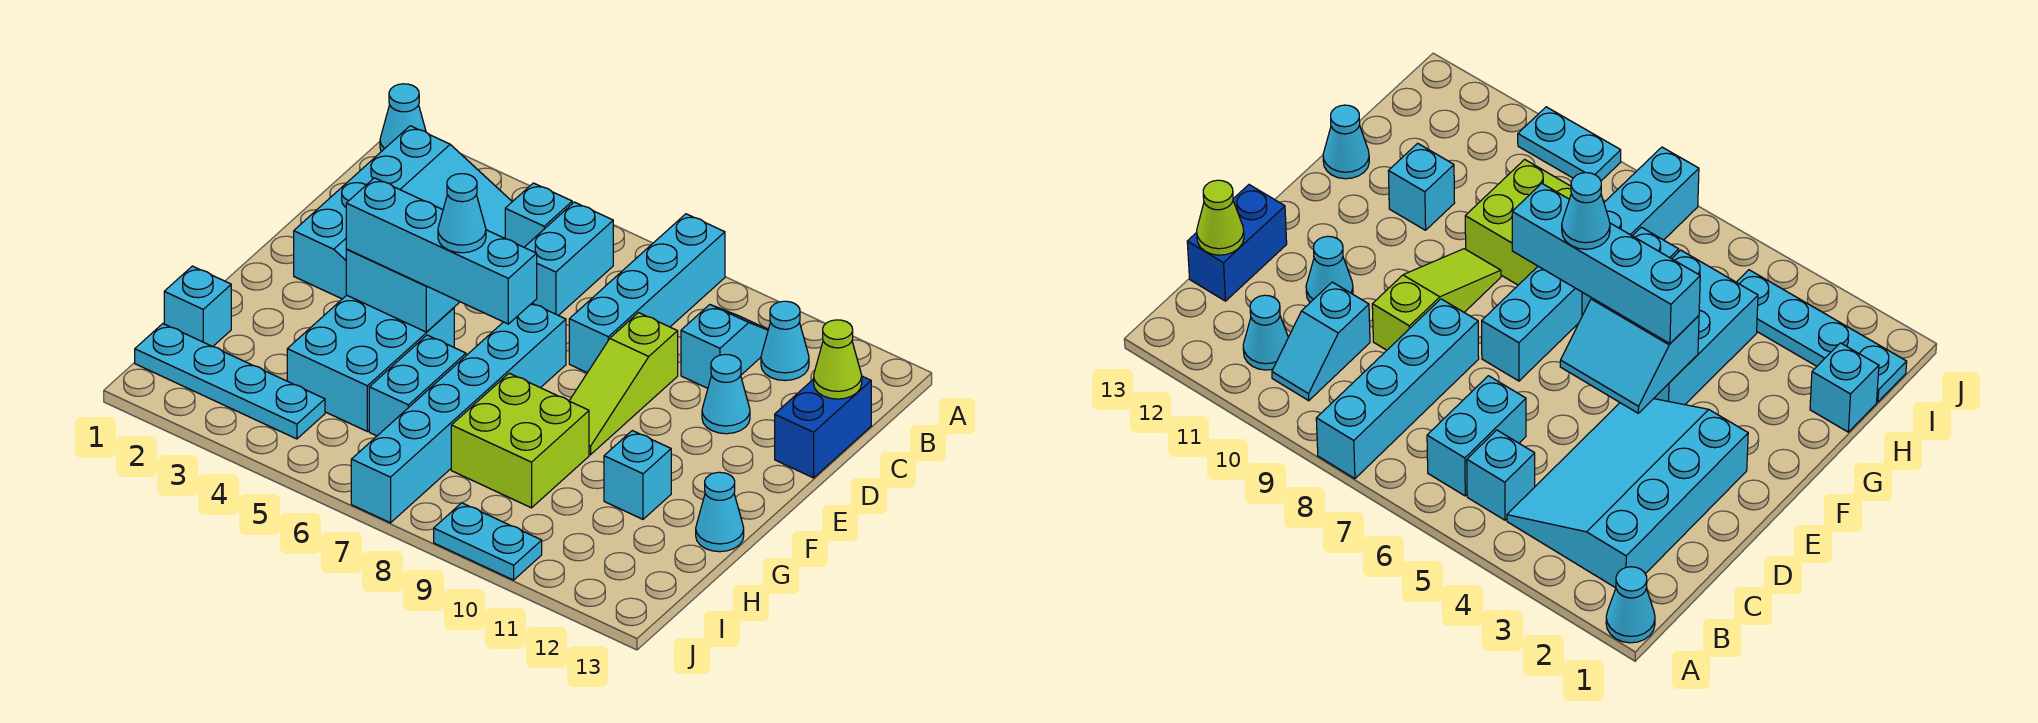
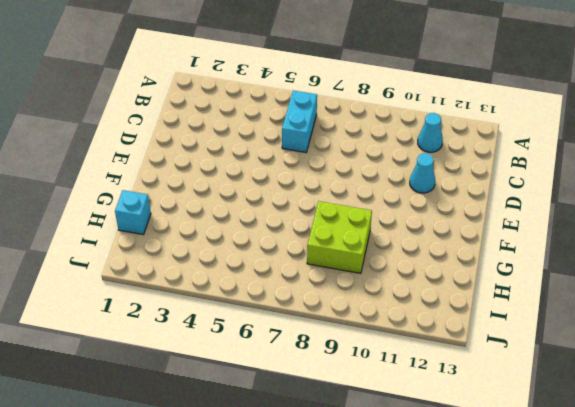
none -> cyan cone A1 level 1
none -> cyan brick A8:D8 level 1
none -> cyan slope B2:E4 level 1 top 2

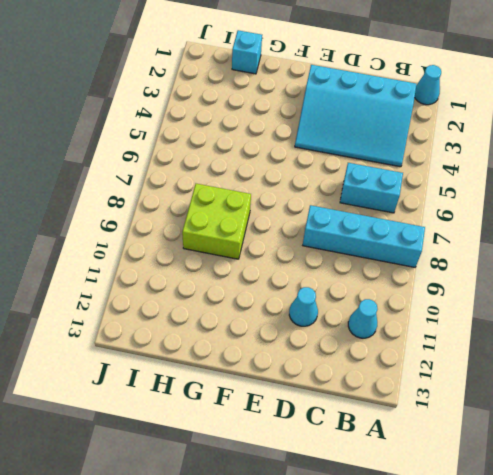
none -> cyan brick B5 level 1
none -> cyan slope B10:C10 level 1 top C
none -> blue brick C13:D13 level 1

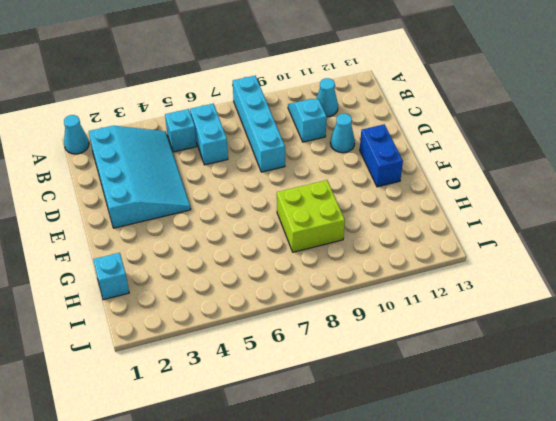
blue brick E12:F12 level 1 -> blue brick C13:D13 level 1
none -> lime slope D9:F9 level 1 top D
none -> cyan brick E7:J7 level 1
none -> cyan brick F4:H5 level 1

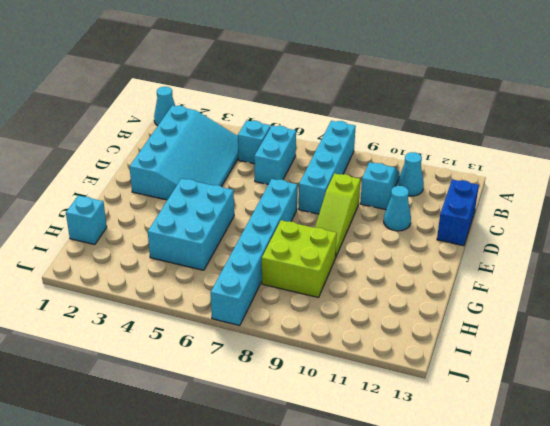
none -> cyan brick G6:H6 level 1
none -> cyan brick G11 level 1
none -> cyan cone G13 level 1

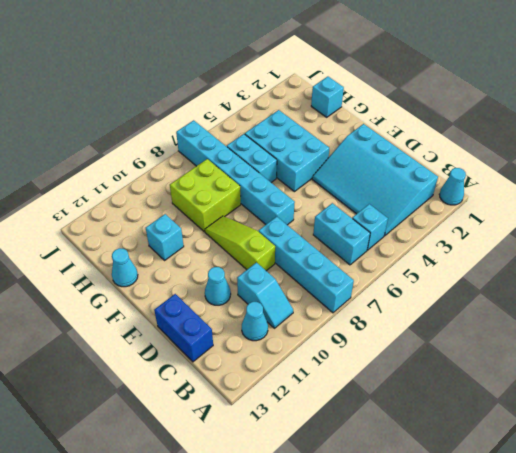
none -> cyan plate I1:I4 level 1
none -> cyan plate J9:J10 level 1
none -> lime cone C13 level 2

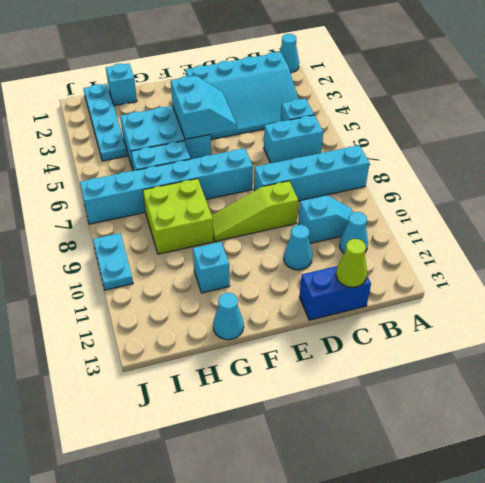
none -> cyan brick F4:F7 level 3
none -> cyan cone F6 level 4

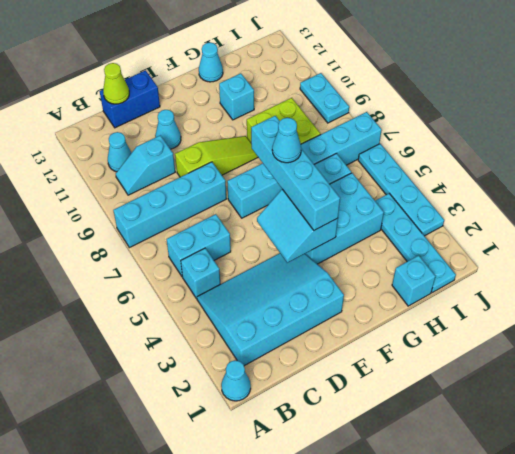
cyan plate J3:J6 level 1 -> none

